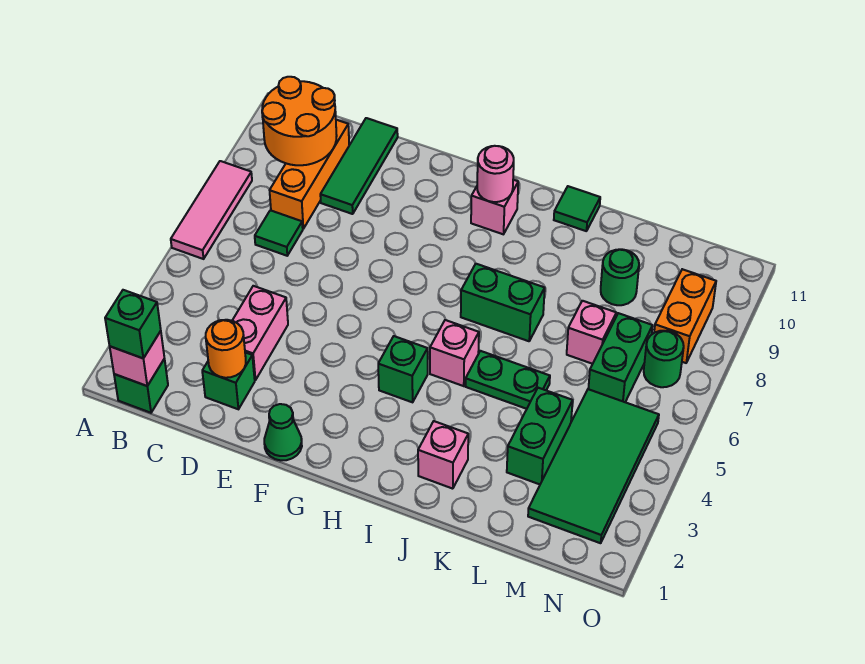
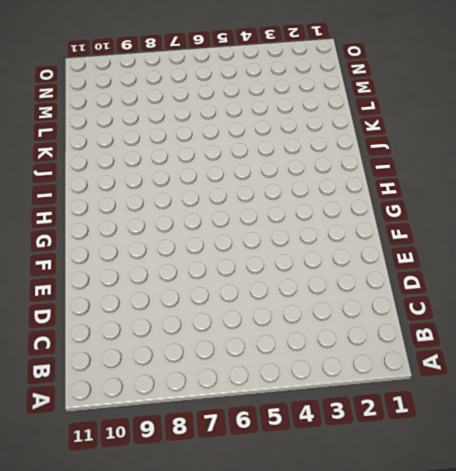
none -> pink tile A6:A8 level 1
none -> green brick B1 level 1
none -> green tile C7 level 1

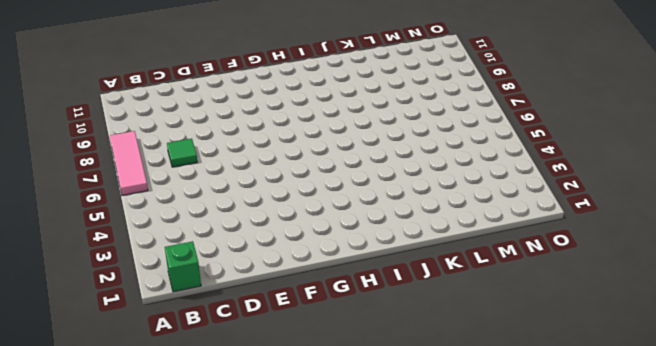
none -> orange brick C8:C10 level 1
none -> green brick D2 level 1
none -> pink brick D3:D4 level 1

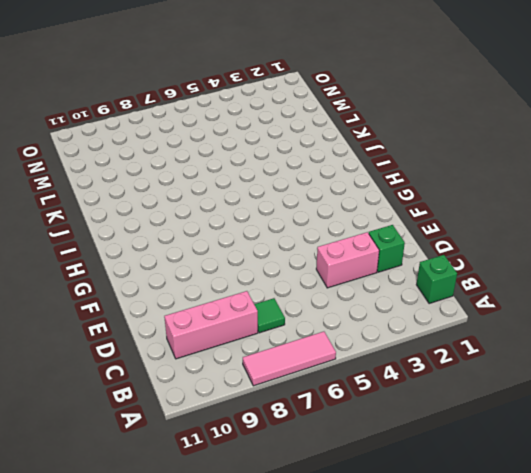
pink brick C8:C10 level 1 -> orange brick C8:C10 level 1
none -> green tile D9:D11 level 1
none -> green cone F1 level 1
none -> green brick H4 level 1

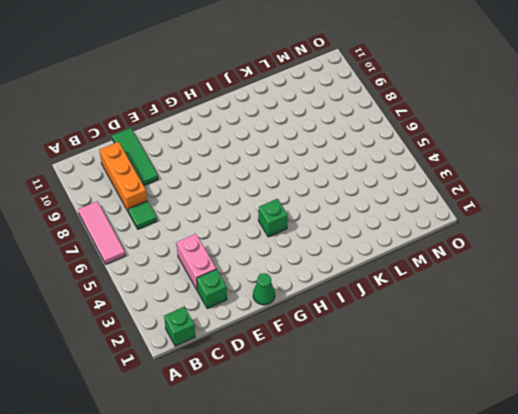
none -> pink brick H10 level 1
none -> pink brick I5 level 1
none -> green brick I7:J7 level 1

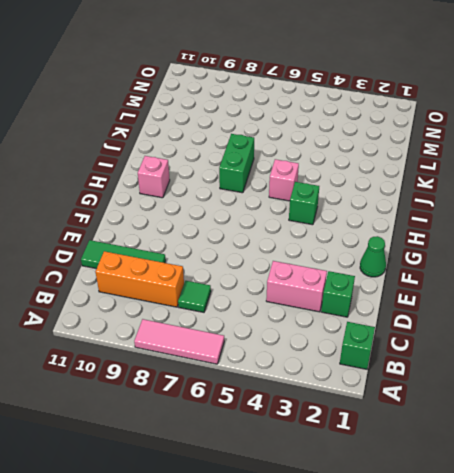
none -> pink brick J2 level 1
none -> green plate J5:K5 level 1
none -> green tile J11 level 1

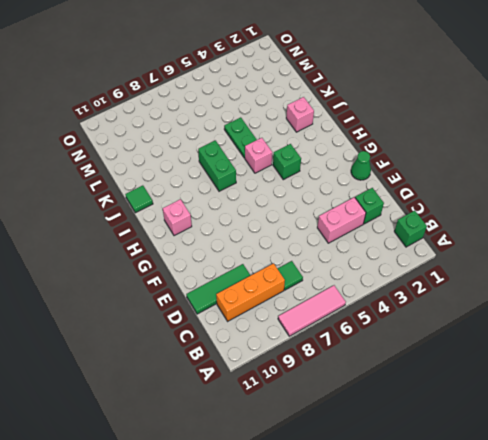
none -> green brick L3:L4 level 1
none -> pink brick L7 level 1
none -> green round brick L9 level 1

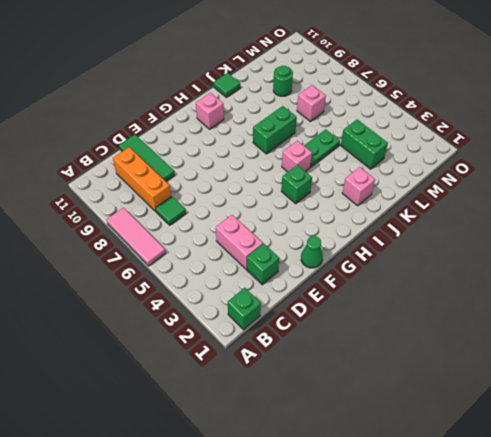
none -> green tile M2:N5 level 1
none -> green brick M6:M7 level 1
none -> green round brick N7 level 1

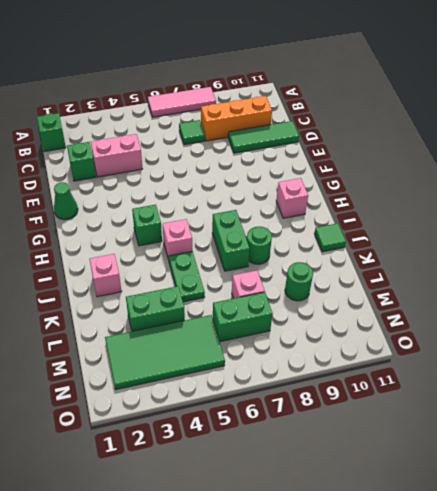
green round brick J8 level 1 -> green round brick N7 level 1
none -> orange brick N8:N9 level 1
none -> pink brick B1 level 2
none -> orange round brick B9:C10 level 2

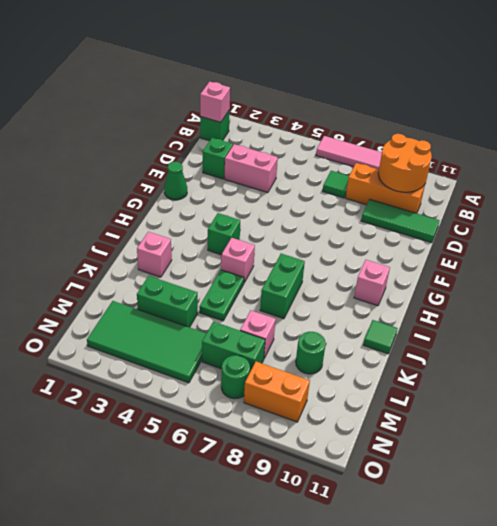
none -> orange round brick D2 level 2
none -> pink round brick H10 level 2
none -> green brick B1 level 3

